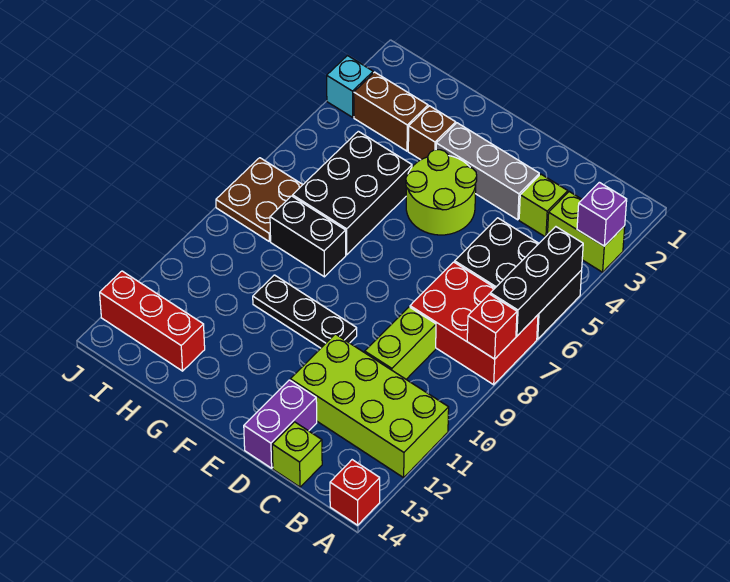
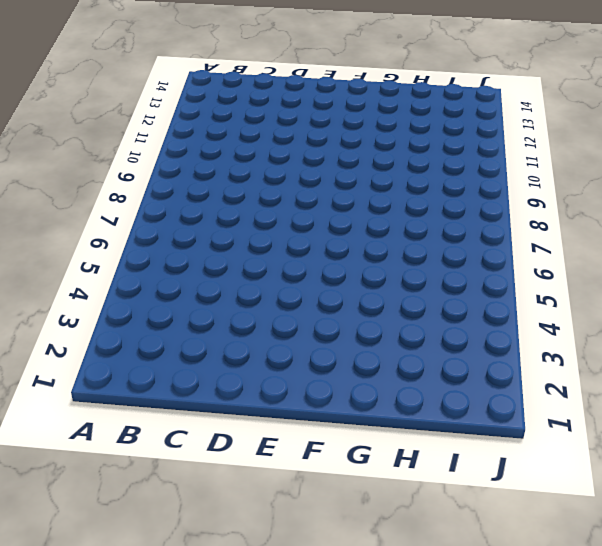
none -> lime brick A3:B3 level 1
none -> black brick A5:C6 level 1
none -> red brick A7:C8 level 1

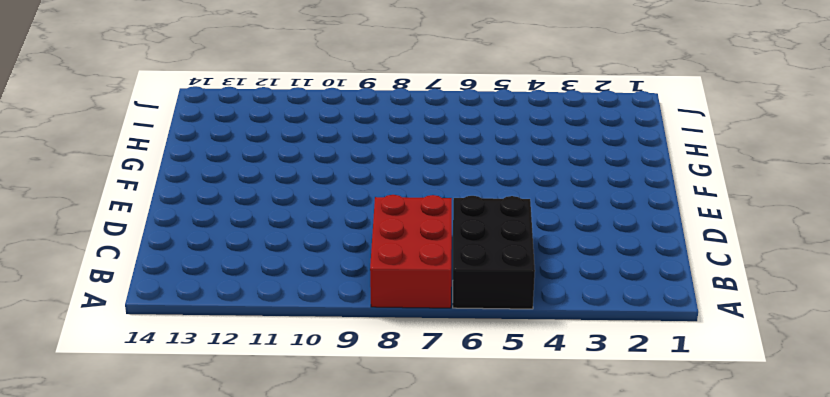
none -> lime brick A3:B3 level 1
none -> lime brick A11:D12 level 1
none -> red brick A14 level 1

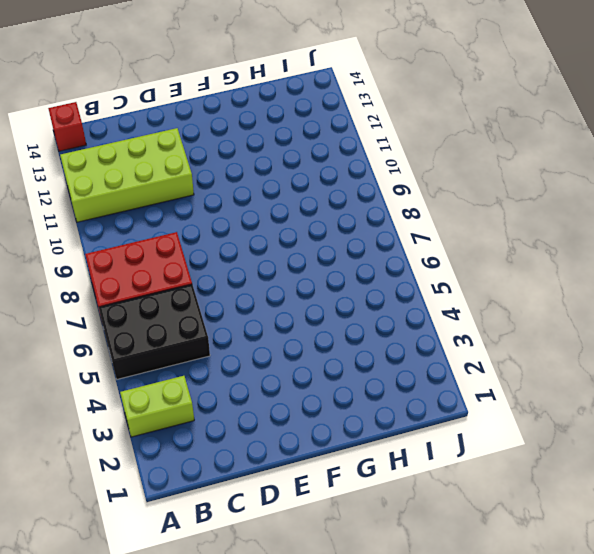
none -> lime brick C3 level 1
none -> lime brick C9:C10 level 1
none -> lime brick C14 level 1

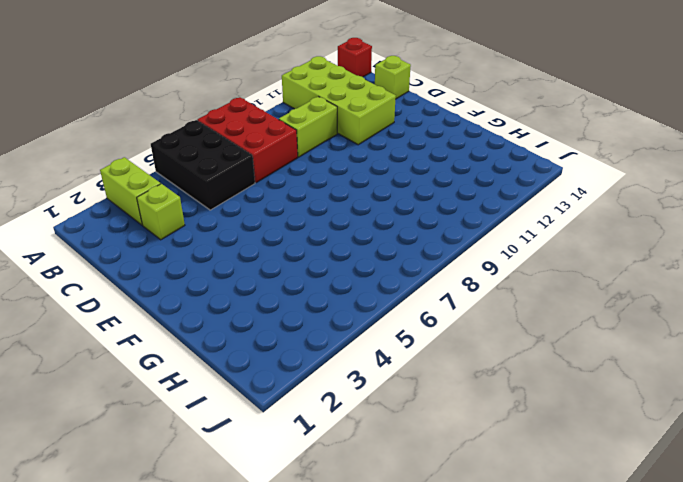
none -> grey brick D3:F3 level 1
none -> purple brick D13:D14 level 1
none -> lime round brick E4:F5 level 1

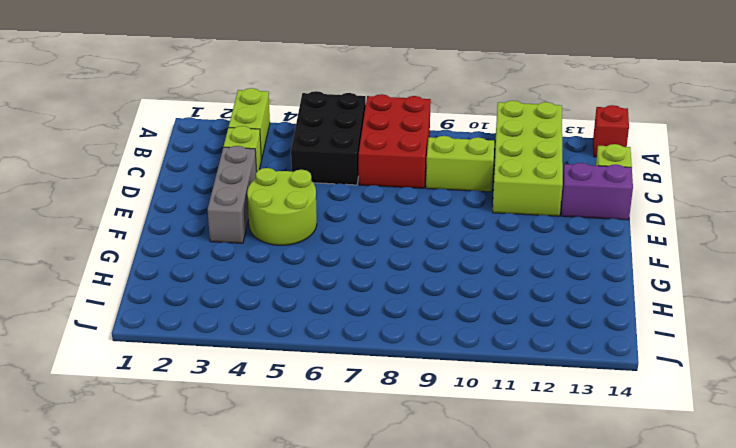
none -> black plate E10:G10 level 1
none -> brown brick G3 level 1
none -> black brick G5:H7 level 1

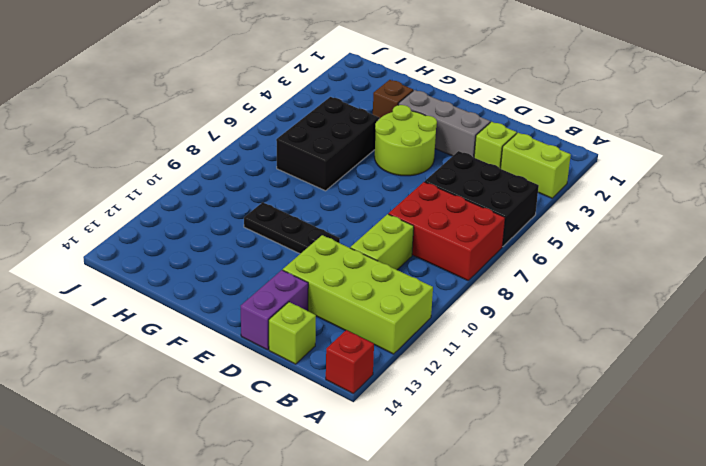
none -> black brick G8:H8 level 1
none -> brown brick H3:I3 level 1
none -> red brick H13:J13 level 1

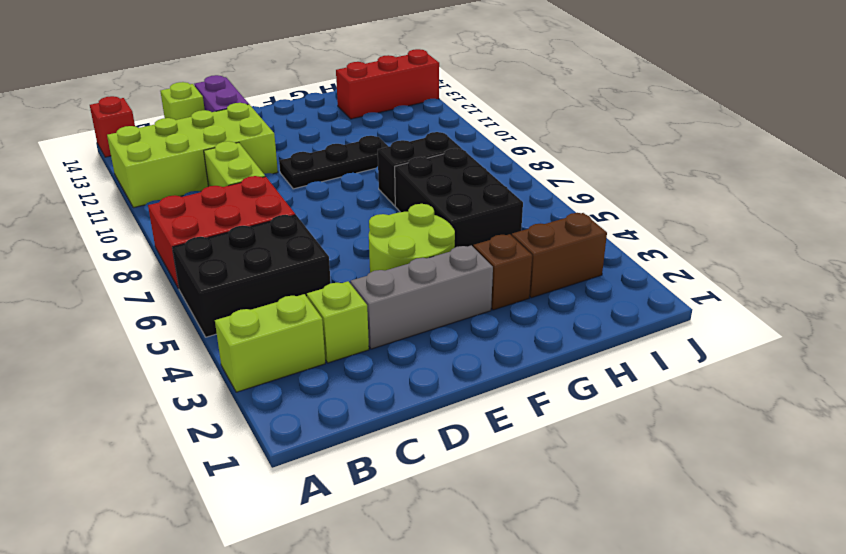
none -> brown plate I7:J8 level 1
none -> cyan brick J3 level 1
none -> purple brick A3 level 2

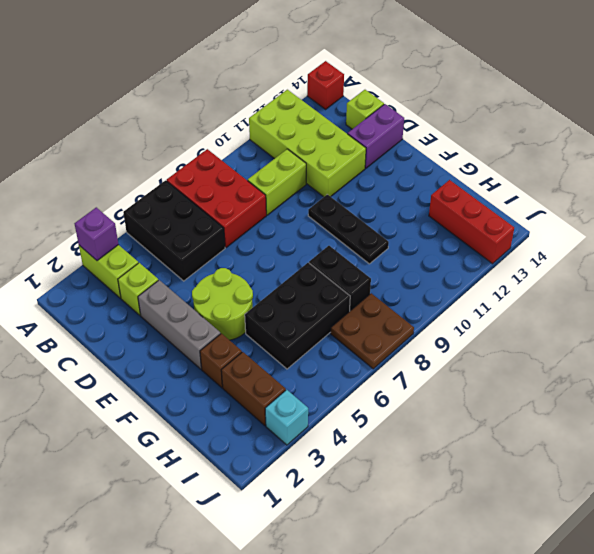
none -> black brick A5:A7 level 2
none -> red brick A8 level 2

